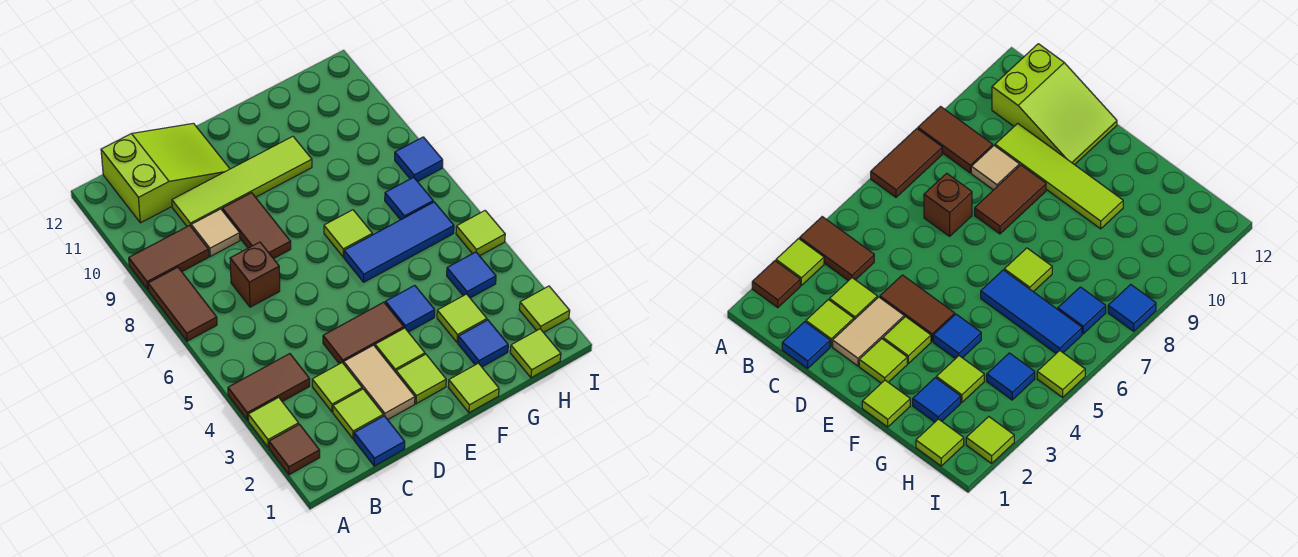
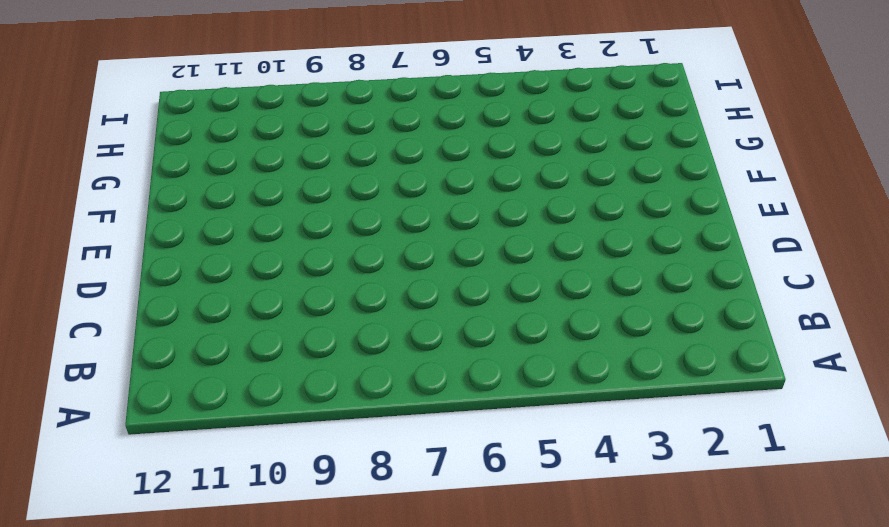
none -> brown tile A2 level 1
none -> lime tile A3 level 1
none -> brown tile A4:B4 level 1

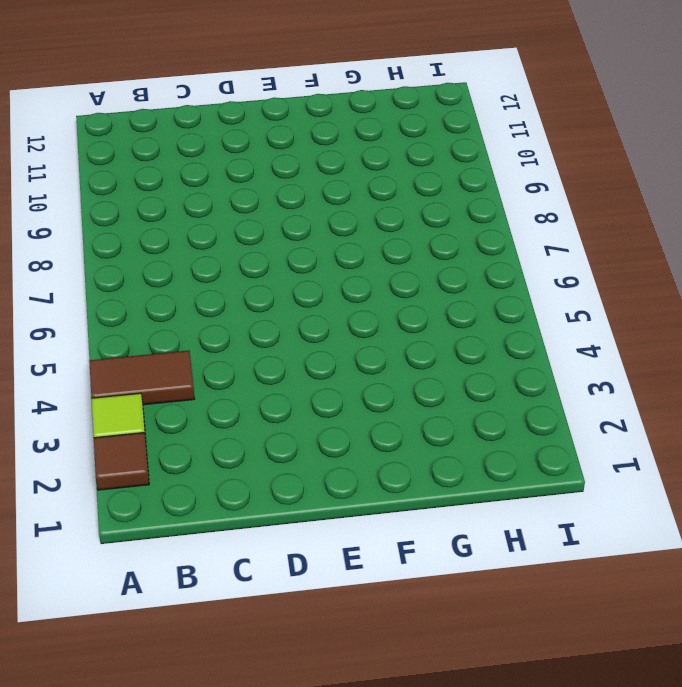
none -> brown tile A7:A8 level 1
none -> brown tile A9:B9 level 1
none -> lime slope B11:D12 level 1 top B

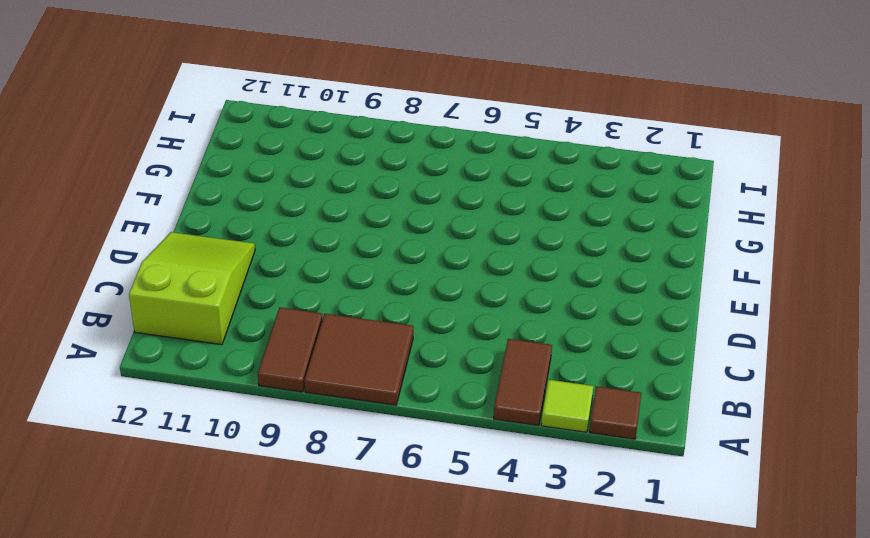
brown tile A7:B8 level 1 -> brown tile A7:A8 level 1
none -> blue tile C1 level 1
none -> lime tile C2 level 1
none -> lime tile C3 level 1

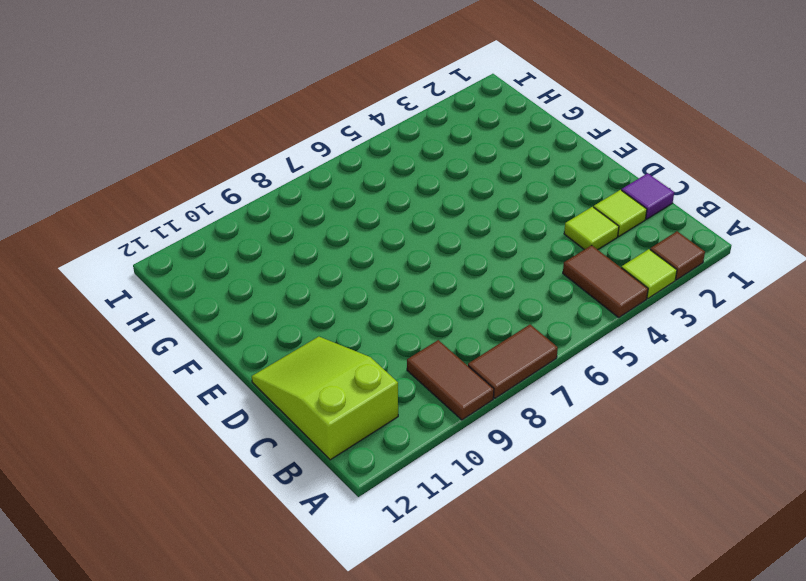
purple tile C1 level 1 -> blue tile C1 level 1
none -> brown brick C7 level 1
none -> tan tile C9 level 1
none -> lime tile C10:F10 level 1

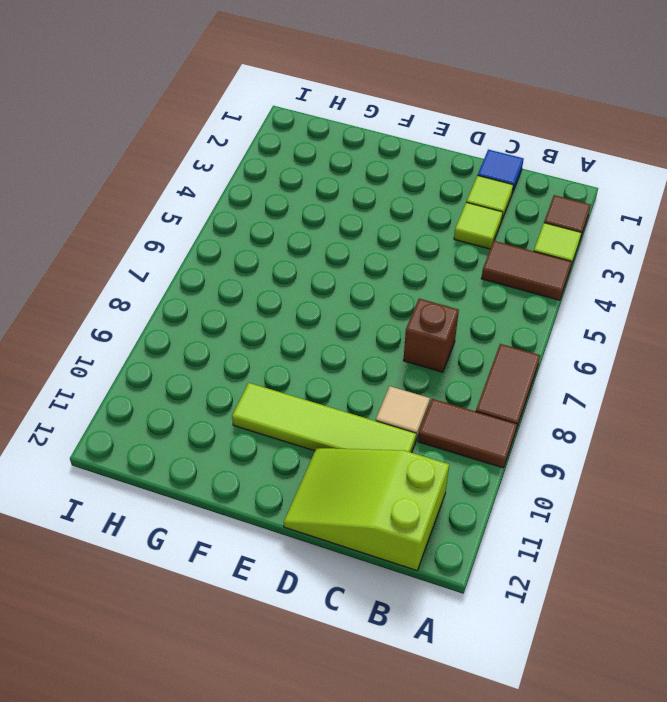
none -> tan tile D2:D3 level 1
none -> brown tile D4:E4 level 1
none -> brown tile D8:D9 level 1

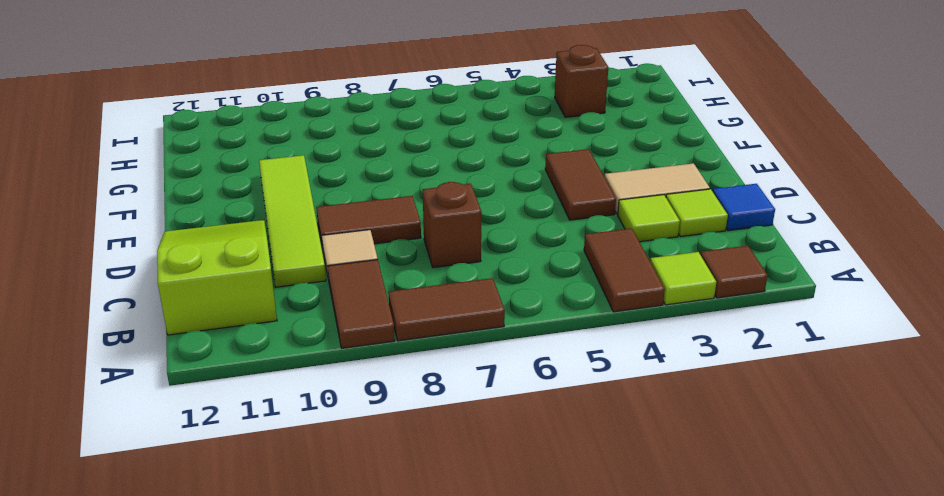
brown brick H3 level 1 -> none
none -> lime tile E2 level 1
none -> lime tile E3 level 1
none -> lime tile F1 level 1

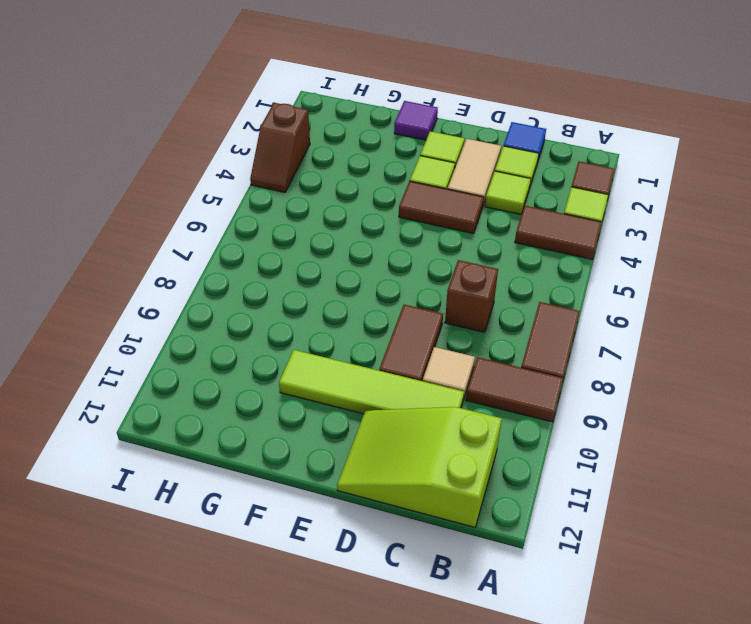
purple tile F1 level 1 -> lime tile F1 level 1
brown slope I3:I4 level 1 top 3 -> none
none -> blue tile F4 level 1
none -> blue tile F6:H6 level 1
none -> lime tile F7 level 1

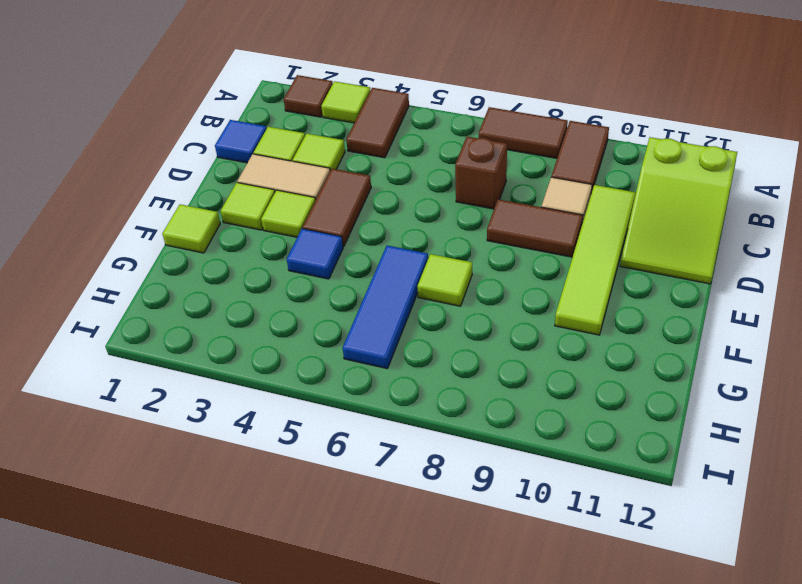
none -> blue tile G2 level 1
none -> lime tile G3 level 1
none -> lime tile H1 level 1

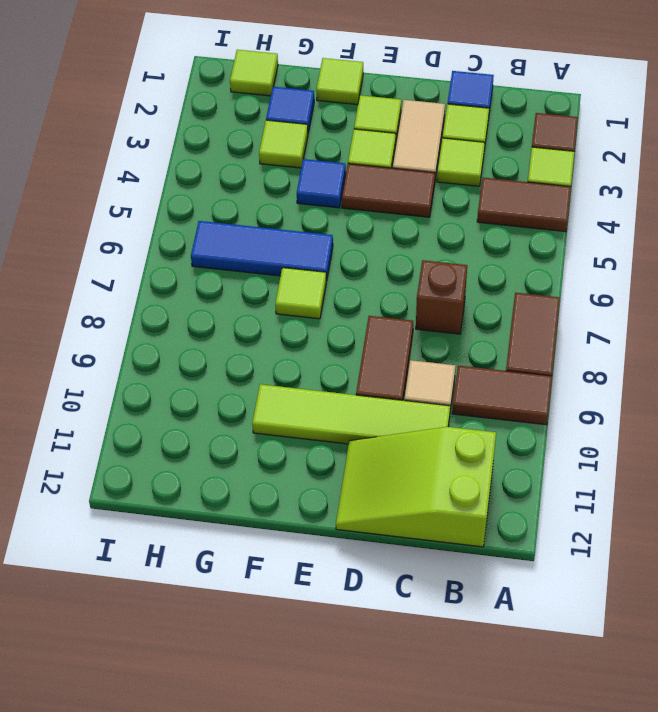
none -> blue tile H4 level 1
none -> blue tile H7 level 1
none -> lime tile I2 level 1

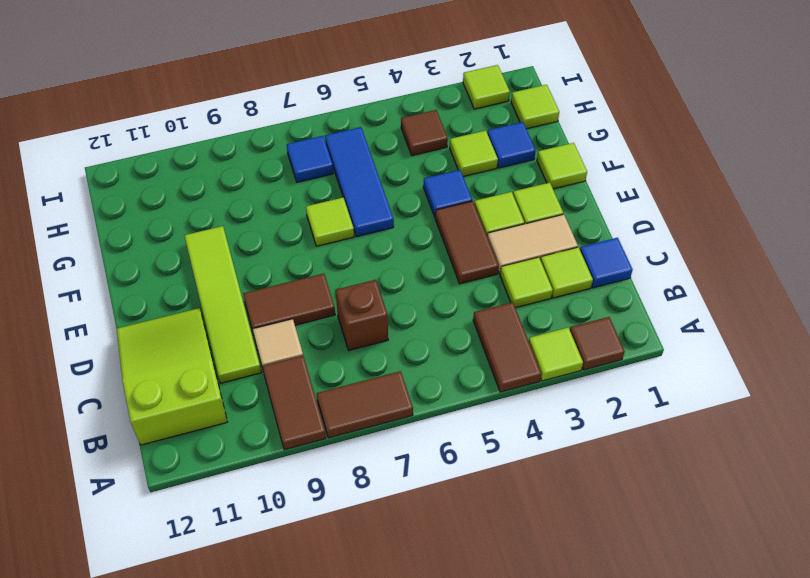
brown tile H4 level 1 -> blue tile H4 level 1
none -> lime tile I5 level 1
none -> blue tile I8 level 1

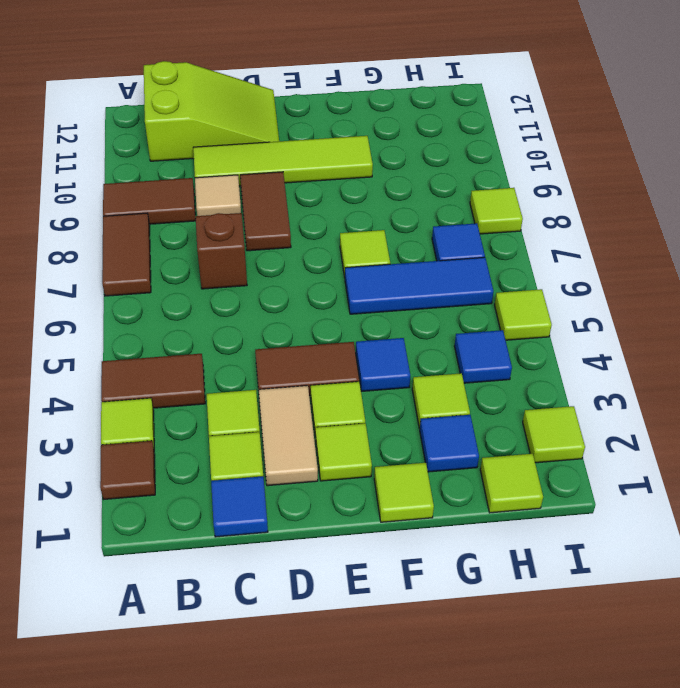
lime tile I8 level 1 -> blue tile I8 level 1

